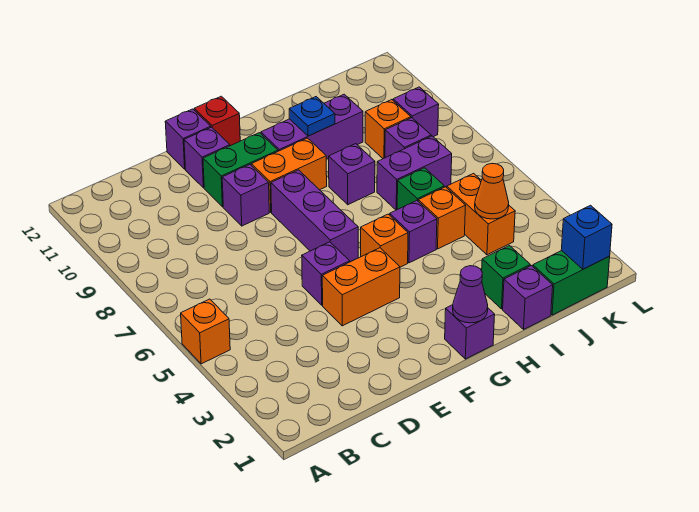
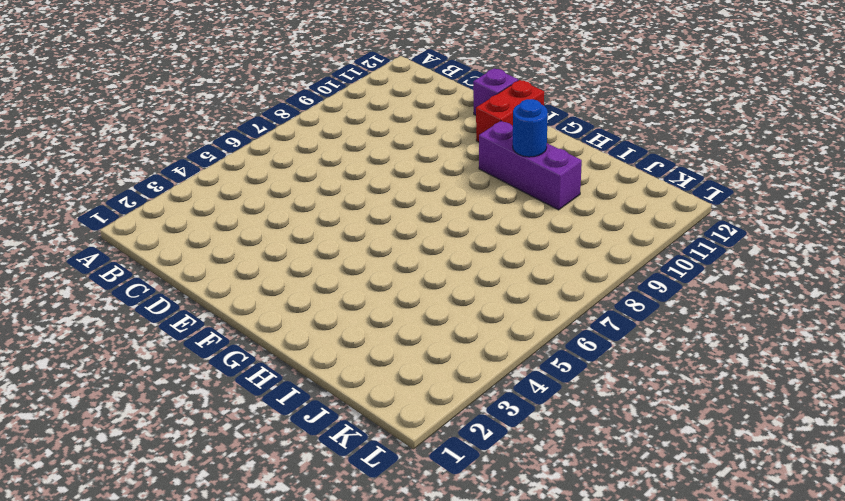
red brick F11:F12 level 1 -> red brick F12 level 1
blue round brick H10 level 2 -> blue plate H10 level 2
none -> orange brick A5 level 1
none -> orange brick E4:F4 level 1
none -> purple brick E5 level 1

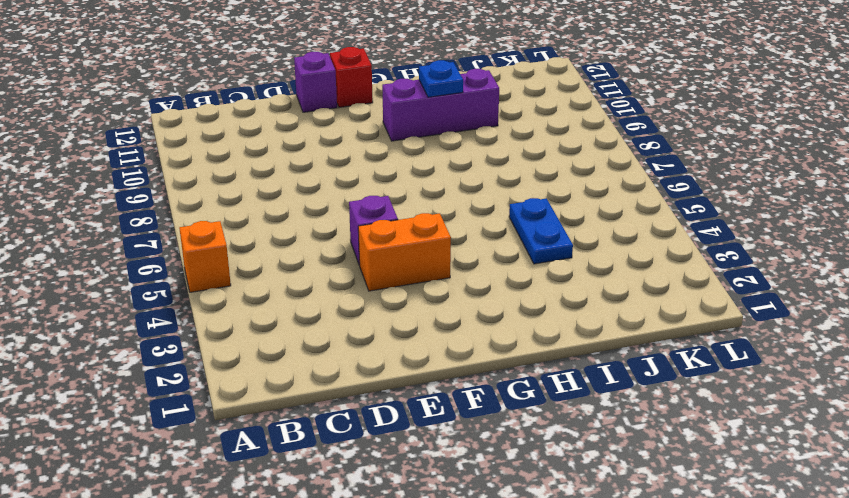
blue plate I4:I5 level 1 -> orange brick I5 level 1
none -> purple brick E9 level 1
none -> green brick E10:F10 level 1
none -> purple brick E11 level 1

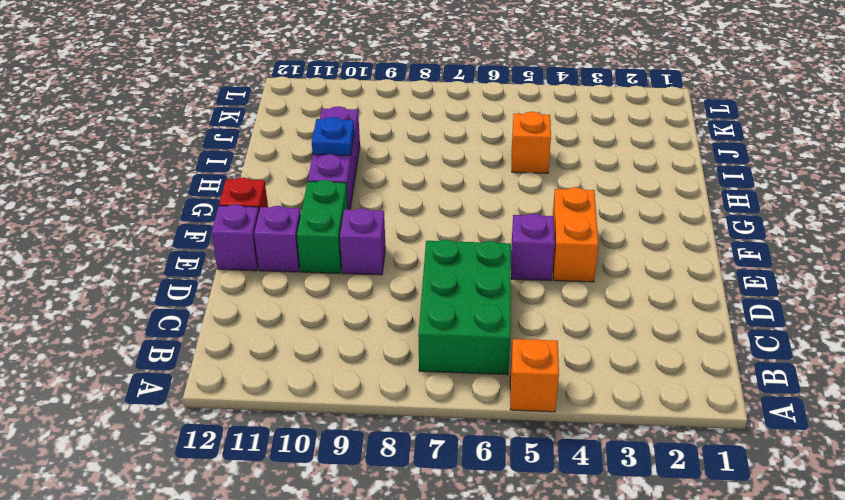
green brick B6:D7 level 1 -> none
none -> purple brick F6:F8 level 1
none -> orange brick F9:G9 level 1
none -> purple brick G1 level 1

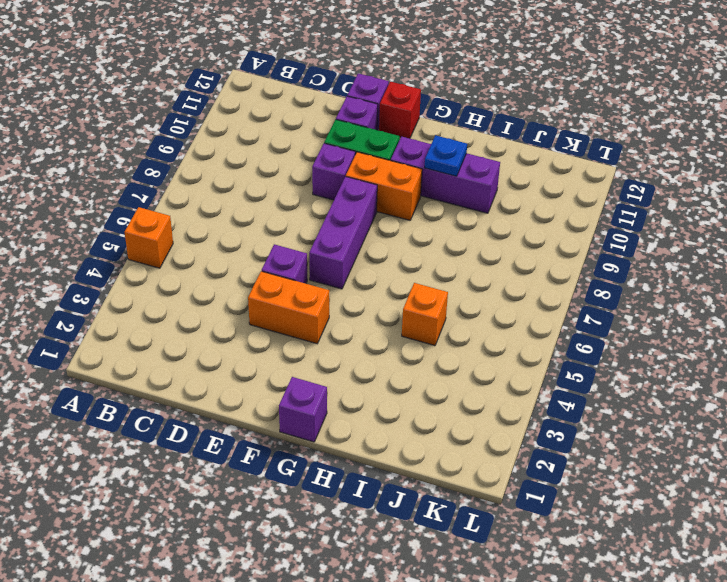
none -> orange brick G5 level 1
none -> purple brick H5 level 1
none -> purple brick H8 level 1

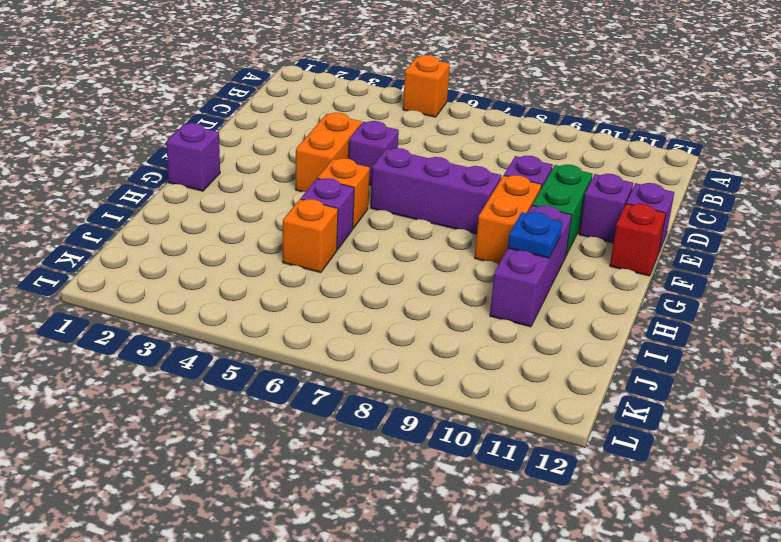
none -> purple brick H8 level 1
none -> purple brick I1 level 1
none -> green brick I2 level 1

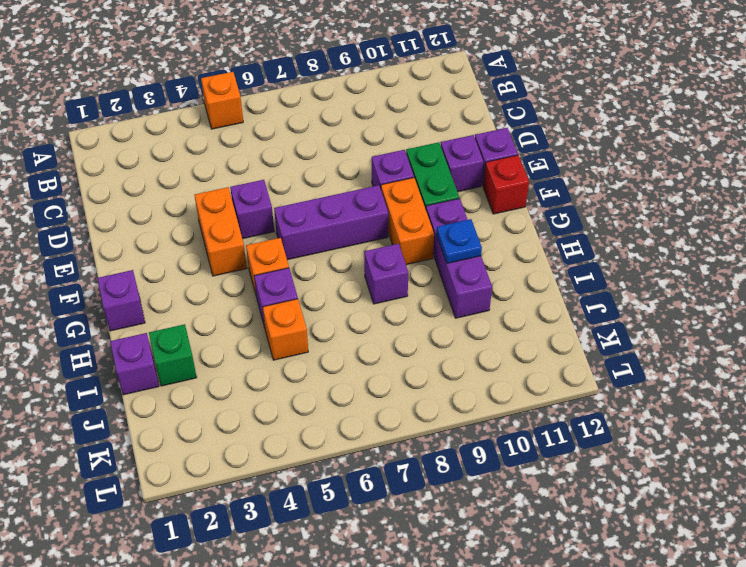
none -> green brick I6 level 1
none -> purple brick I7:J7 level 1
none -> green brick J1:K1 level 1

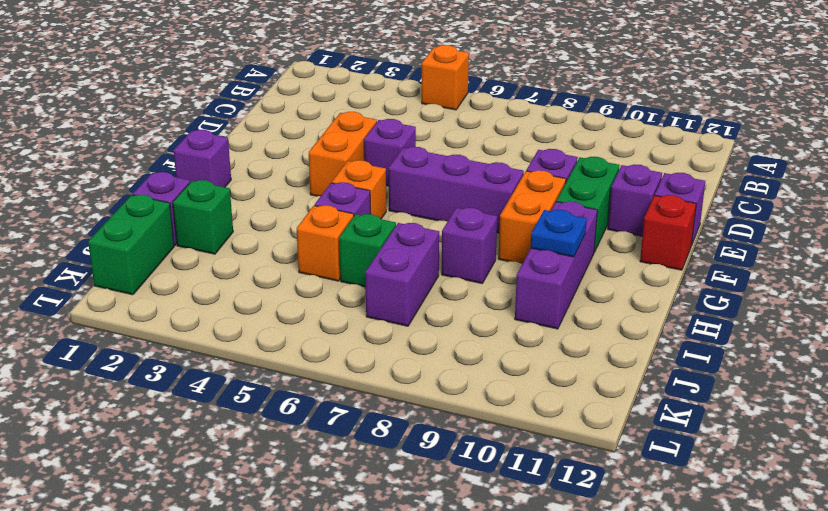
none -> orange brick J4:J5 level 1
none -> purple brick J8 level 1
none -> orange brick J9 level 1

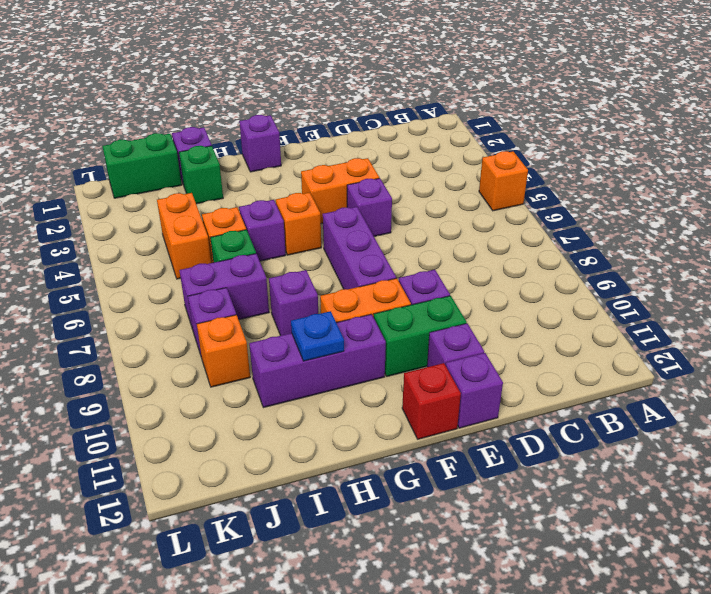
none -> purple brick K9 level 1
none -> purple cone G1 level 2
none -> orange cone J4 level 2

